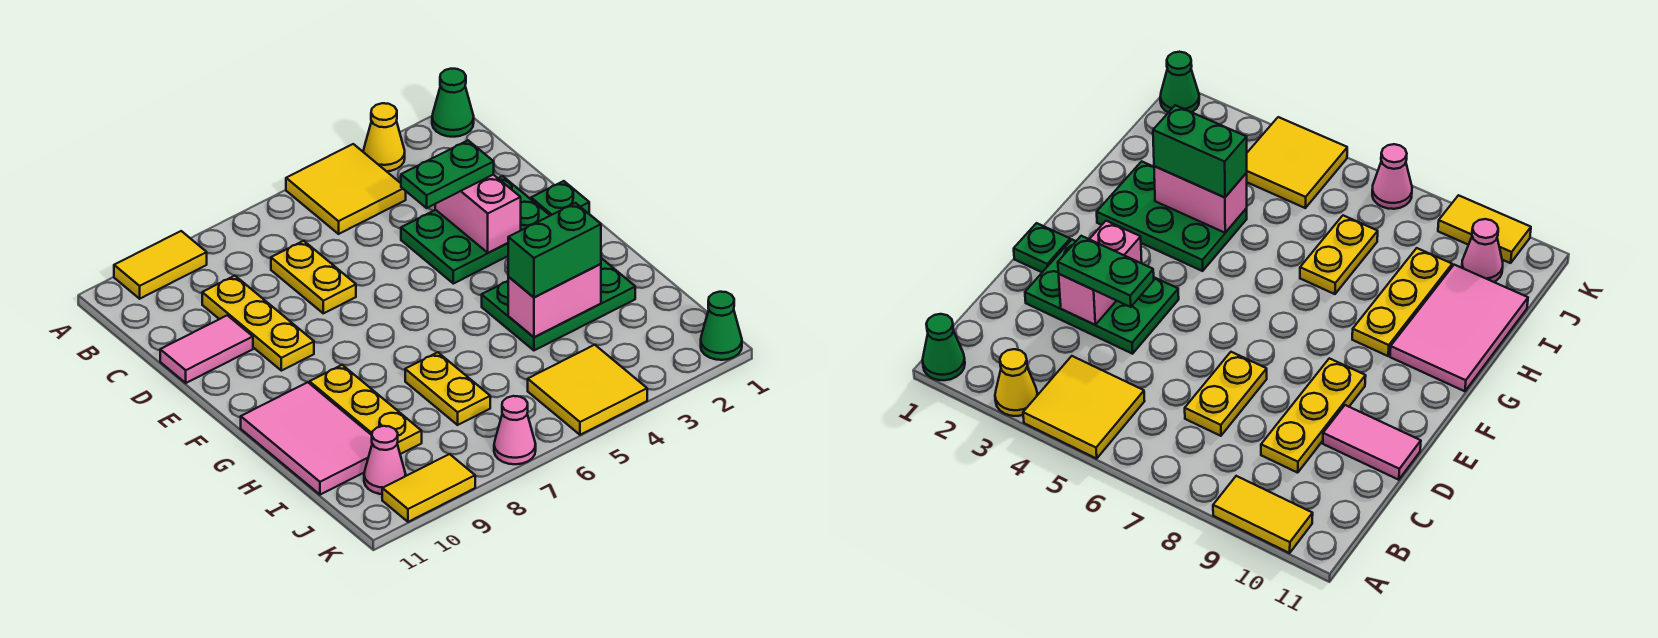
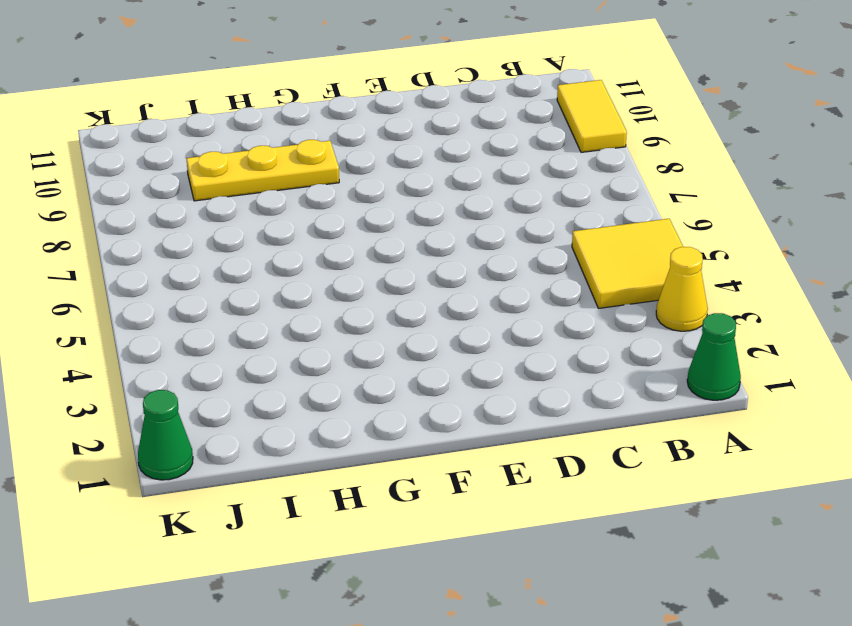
none -> yellow plate C7:D7 level 1
none -> yellow plate C9:E9 level 1
none -> green plate D2:E4 level 1

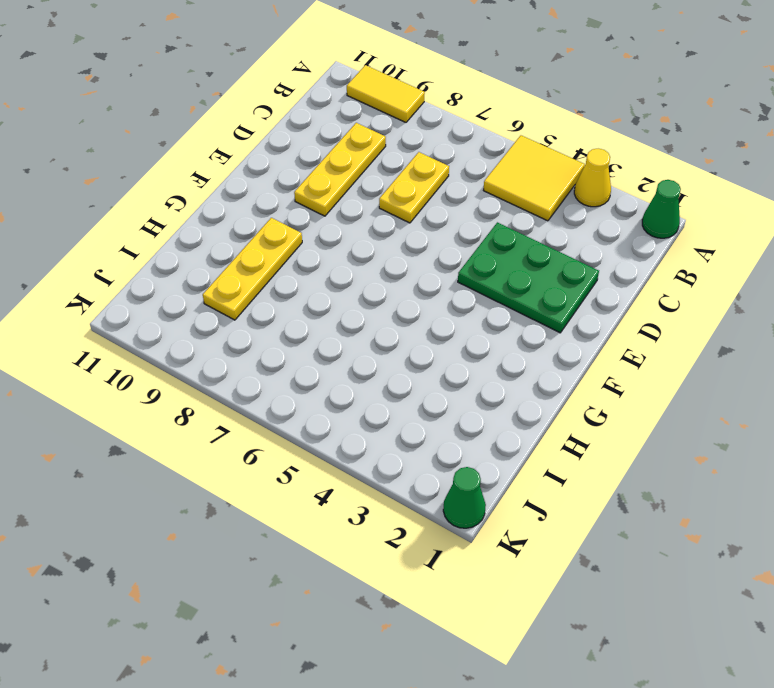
none -> pink tile D10:D11 level 1
none -> green plate E1 level 1
none -> green plate G2:H4 level 1

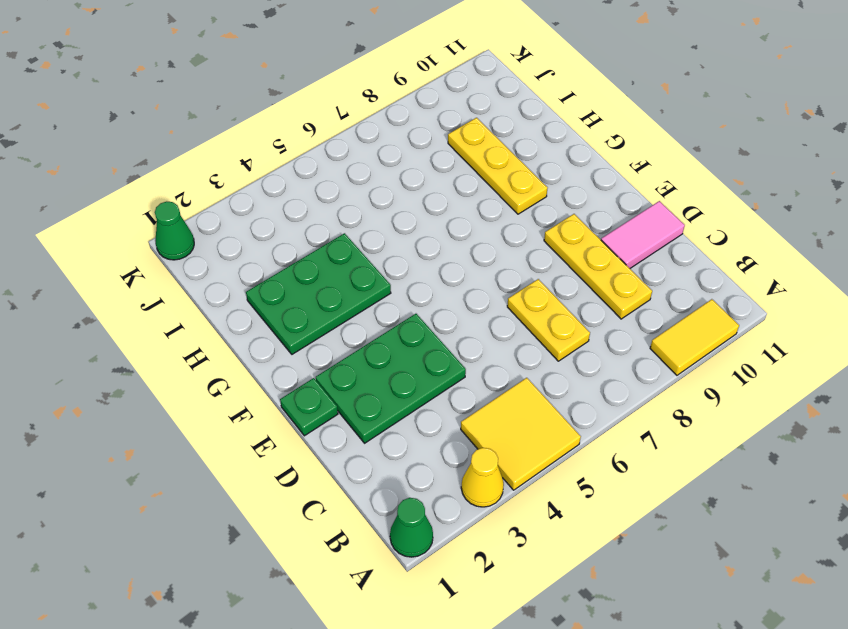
none -> pink tile G10:I11 level 1
none -> yellow plate H7:I7 level 1
none -> yellow tile J4:K5 level 1

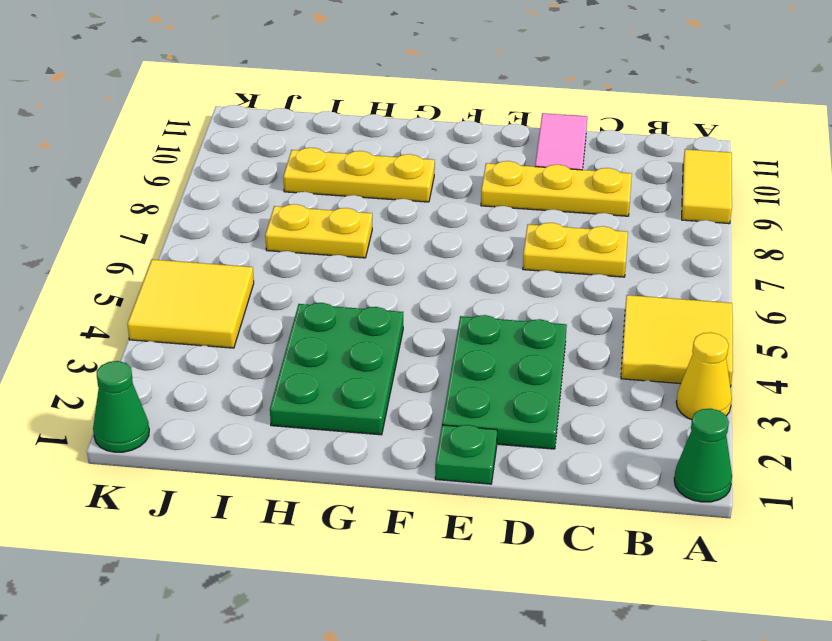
none -> pink tile G10:I11 level 1
none -> pink cone J10 level 1
none -> pink cone K7 level 1

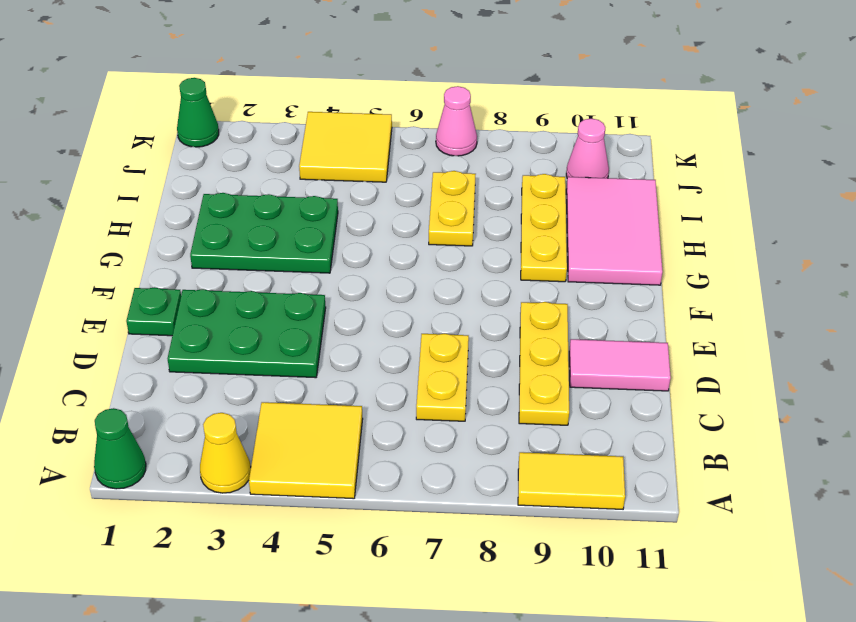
none -> yellow tile K9:K10 level 1
none -> pink brick D3:E3 level 2
none -> pink brick H3:H4 level 2

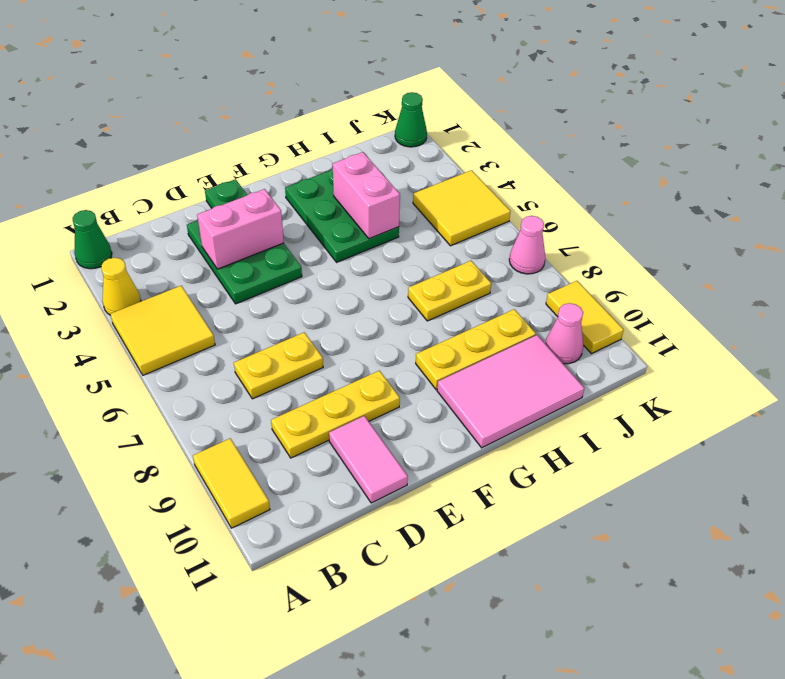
none -> green plate D3:D4 level 3
none -> green brick H3:H4 level 3

